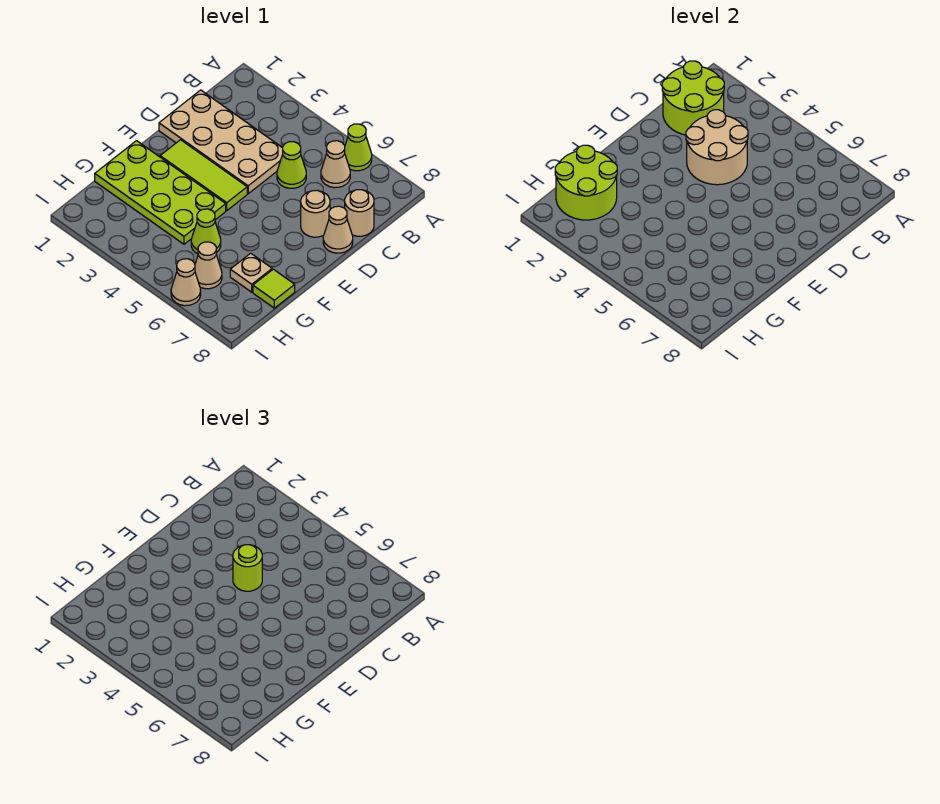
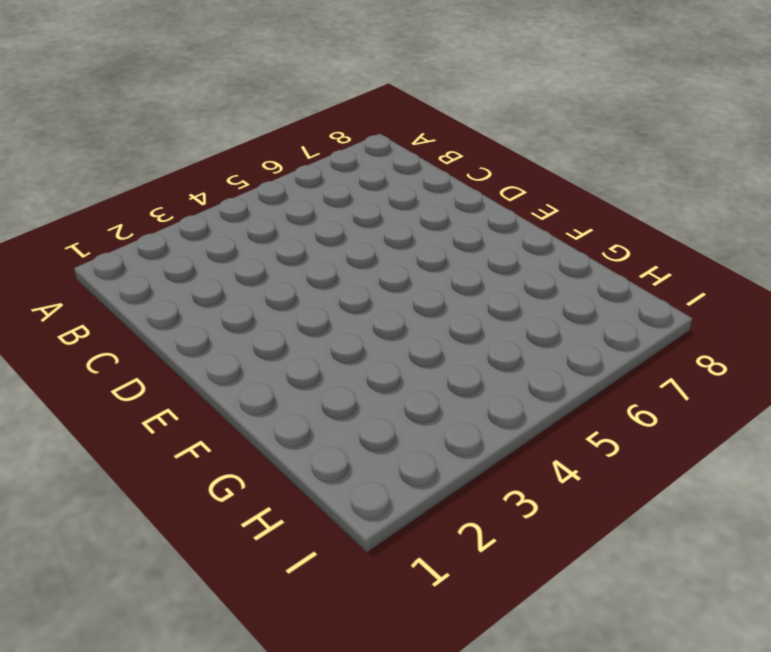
none -> lime cone A6 level 1
none -> tan cone B6 level 1
none -> tan plate C1:D4 level 1

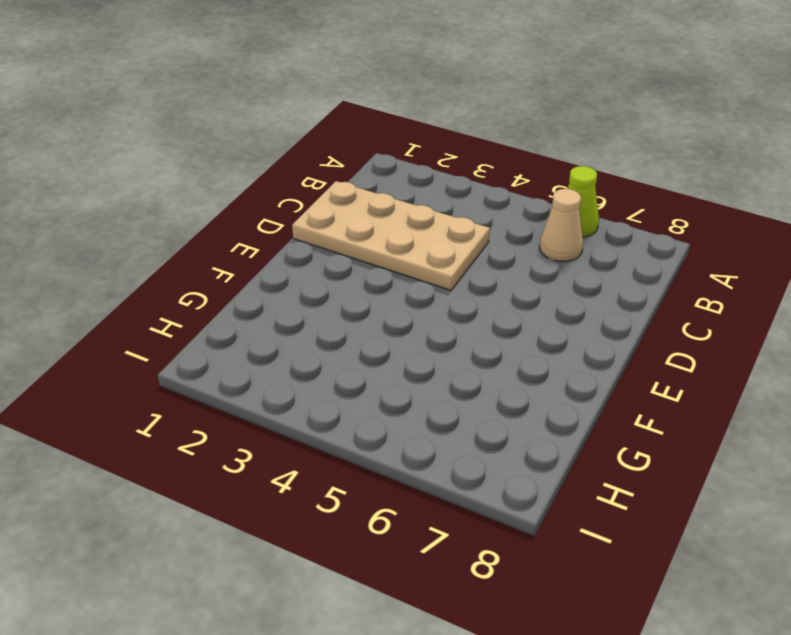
none -> lime cone C5 level 1
none -> tan round brick C8 level 1
none -> tan round brick D7 level 1

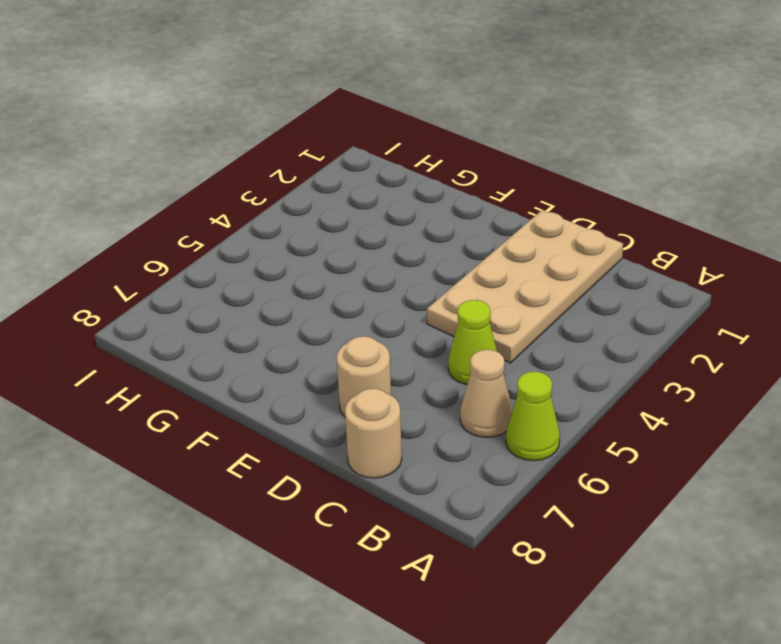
none -> tan cone D8 level 1
none -> lime tile E2:E4 level 1
none -> lime plate F1:G4 level 1

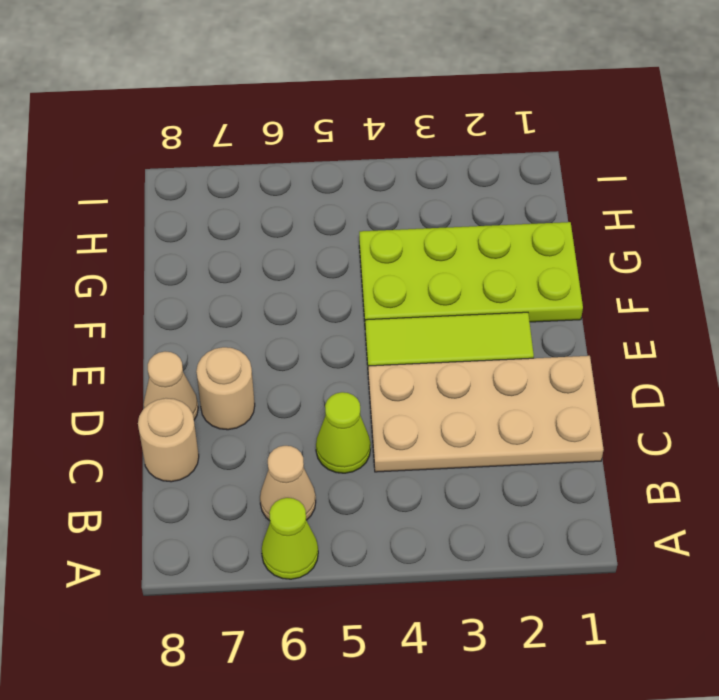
none -> lime cone G5 level 1
none -> tan plate G7 level 1
none -> lime tile G8 level 1

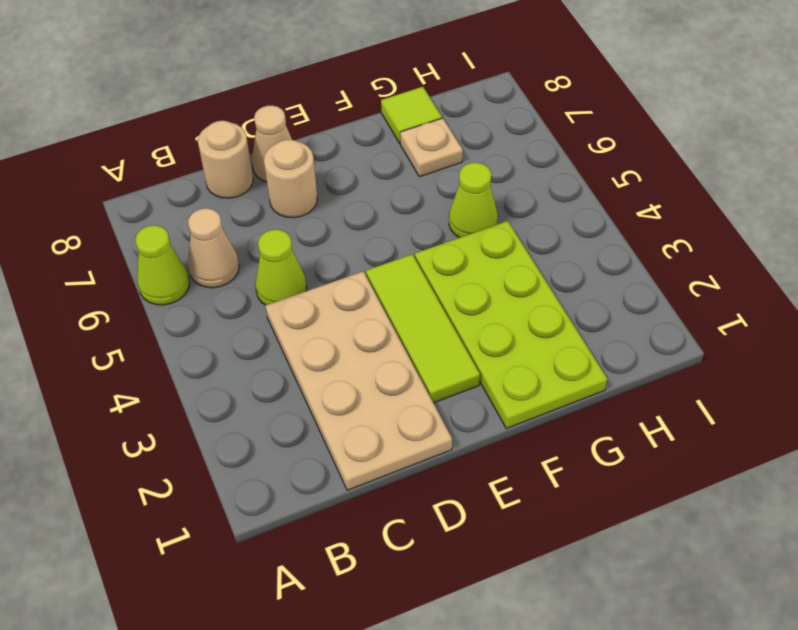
none -> tan cone H6 level 1
none -> tan cone I6 level 1
none -> lime round brick B1:C2 level 2

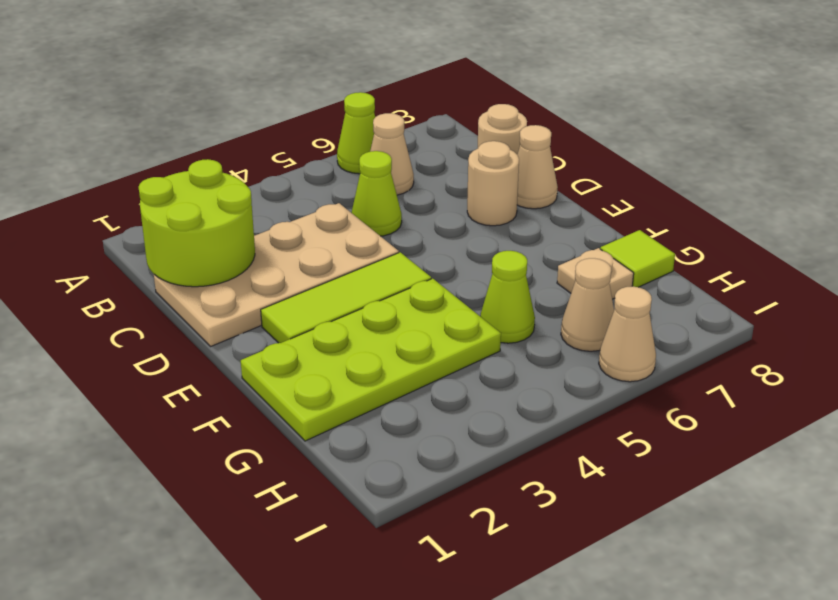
none -> tan round brick C3:D4 level 2
none -> lime round brick G1:H2 level 2
none -> lime round brick D4 level 3

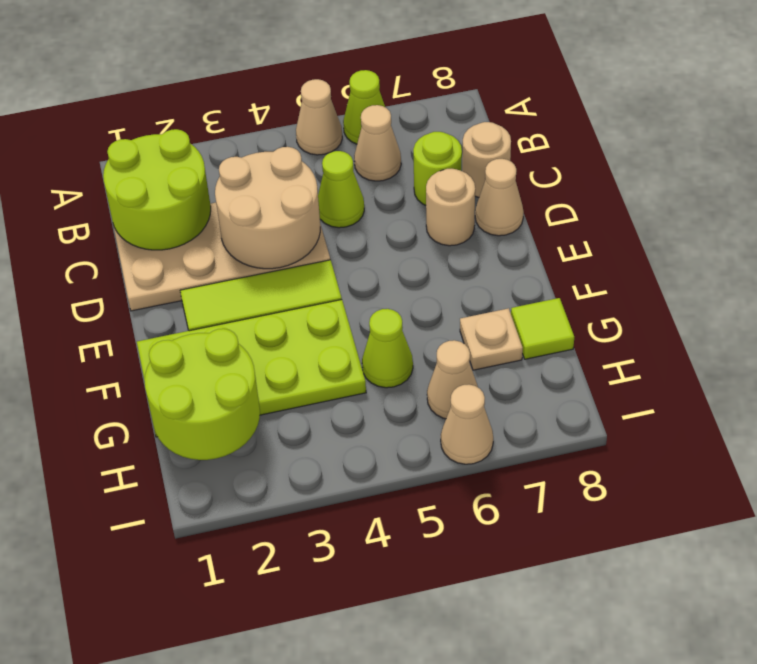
tan cone A5 level 1 -> none
lime round brick C7 level 1 -> lime round brick D4 level 3

